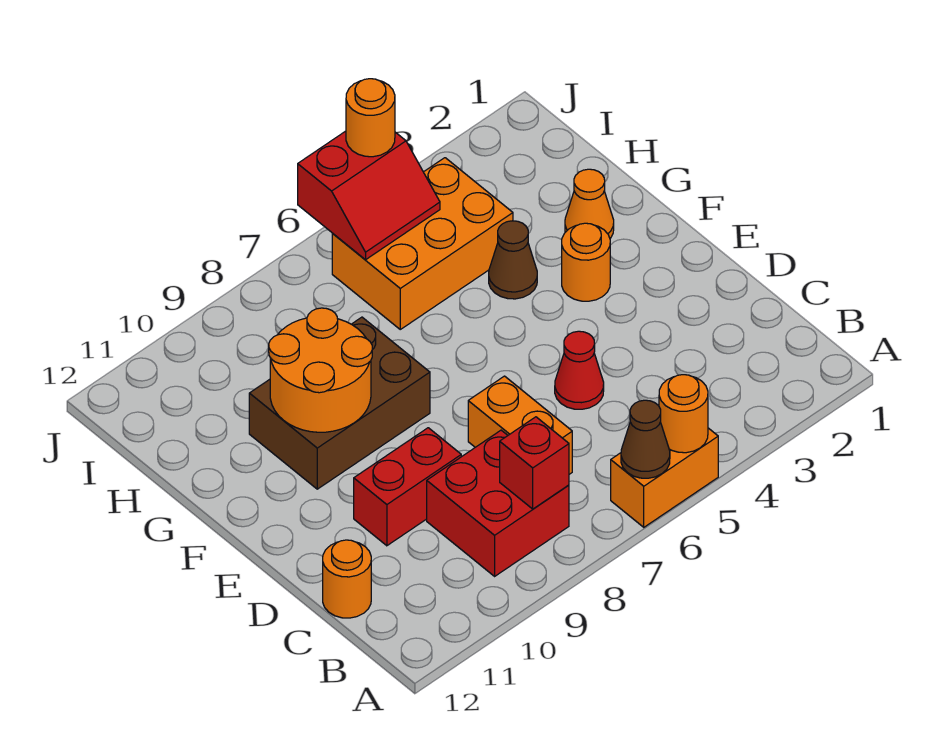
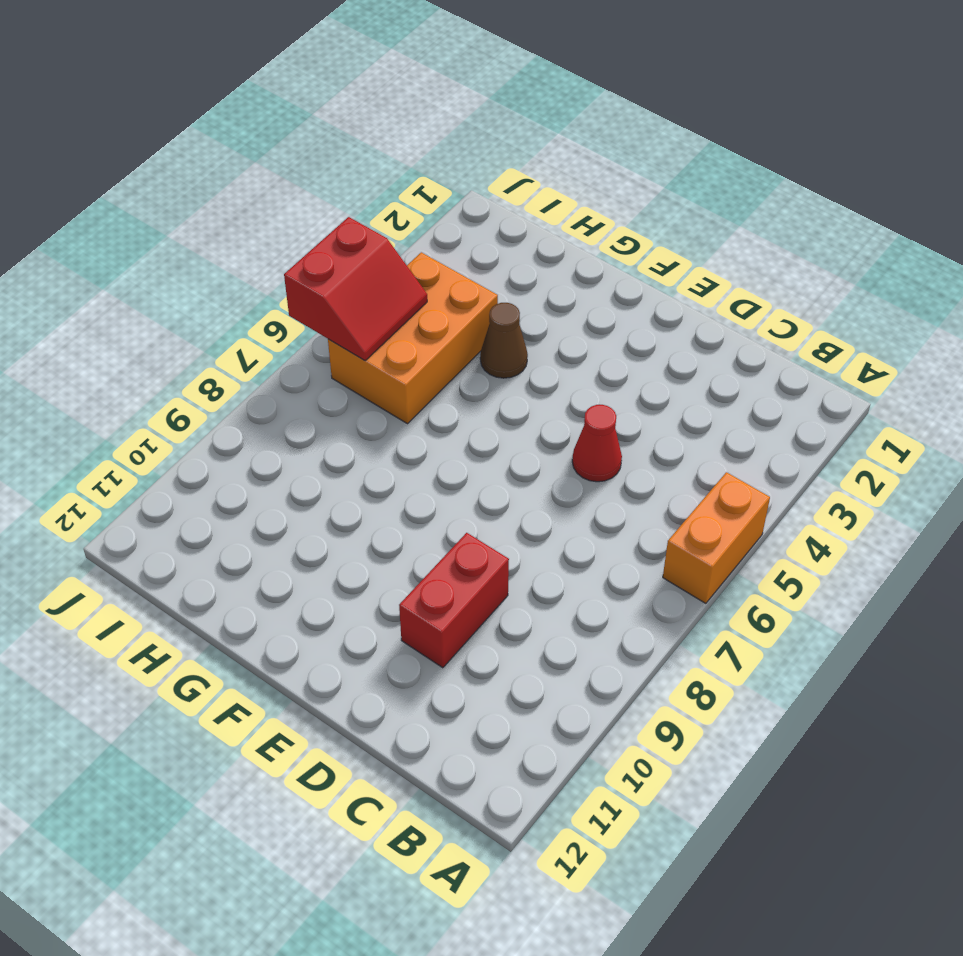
none -> red brick B8:C9 level 1
none -> orange brick C7:D7 level 1
none -> orange round brick C12 level 1

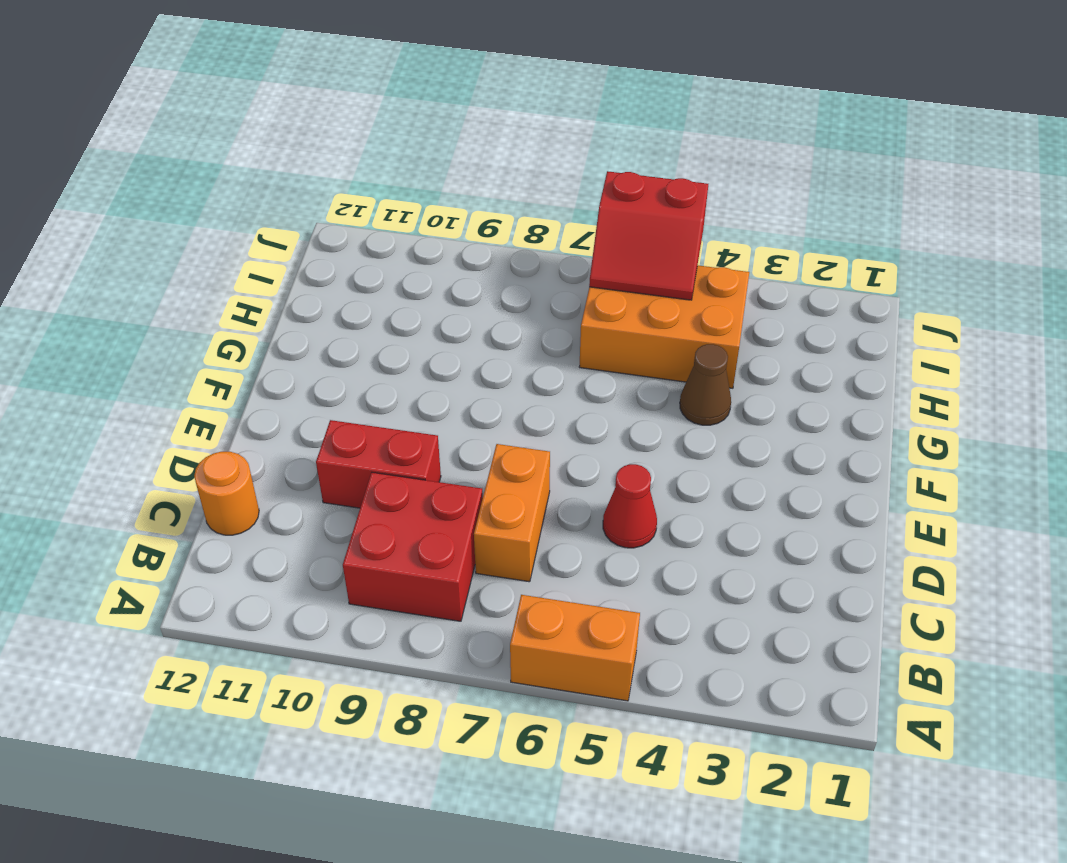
none -> orange round brick F3 level 1
none -> brown brick F8:G10 level 1
none -> orange cone G2 level 1

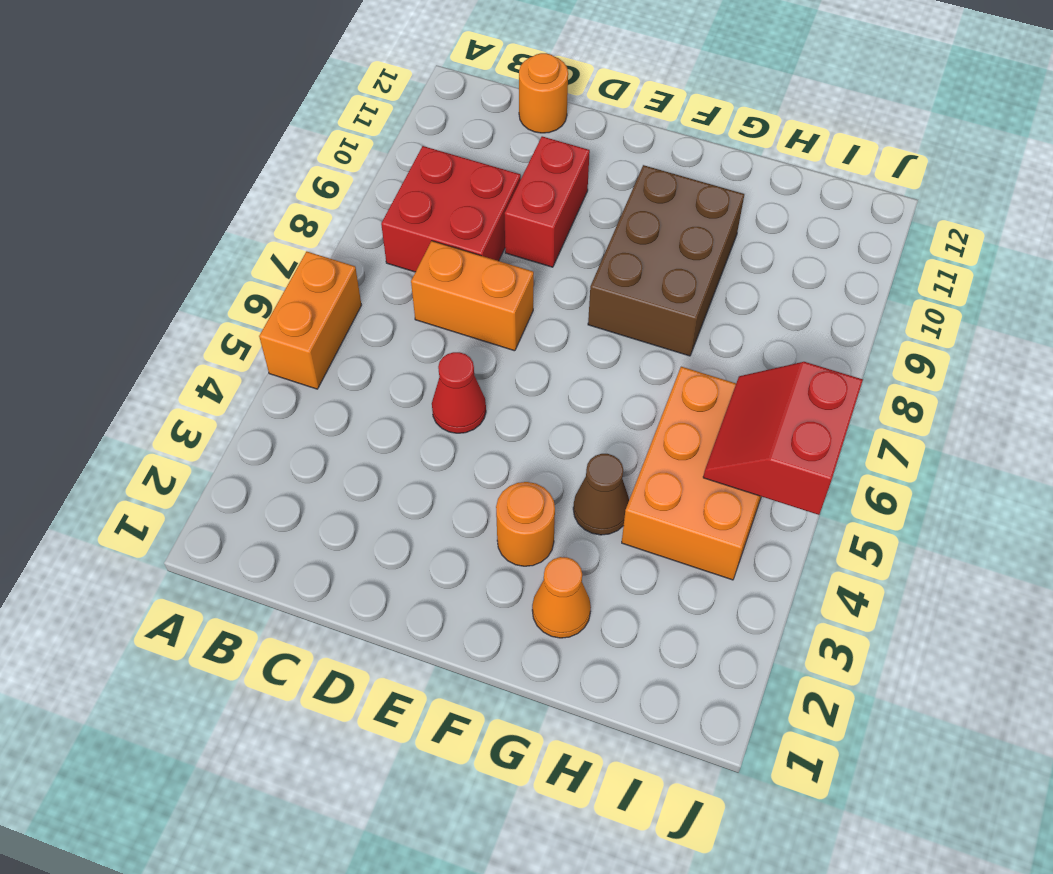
none -> orange round brick A5 level 2
none -> brown cone A6 level 2
none -> red brick B8 level 2

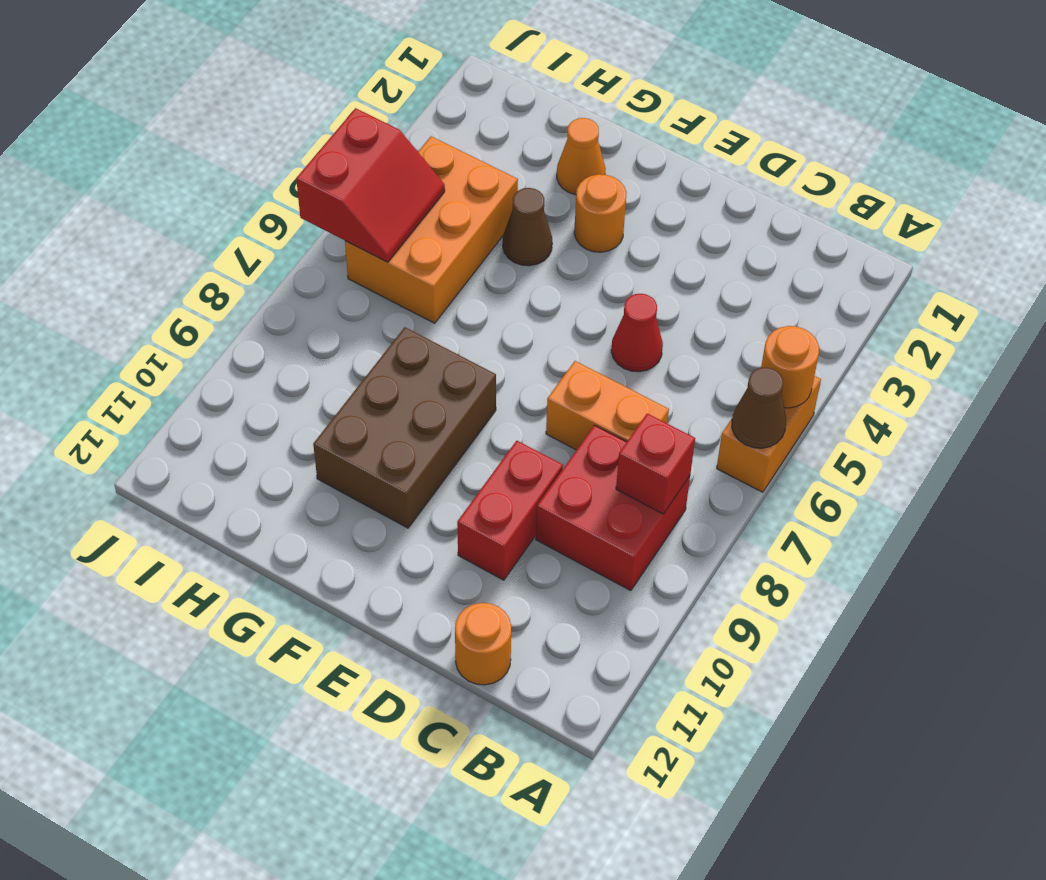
none -> orange round brick F9:G10 level 2
none -> orange round brick J5 level 3

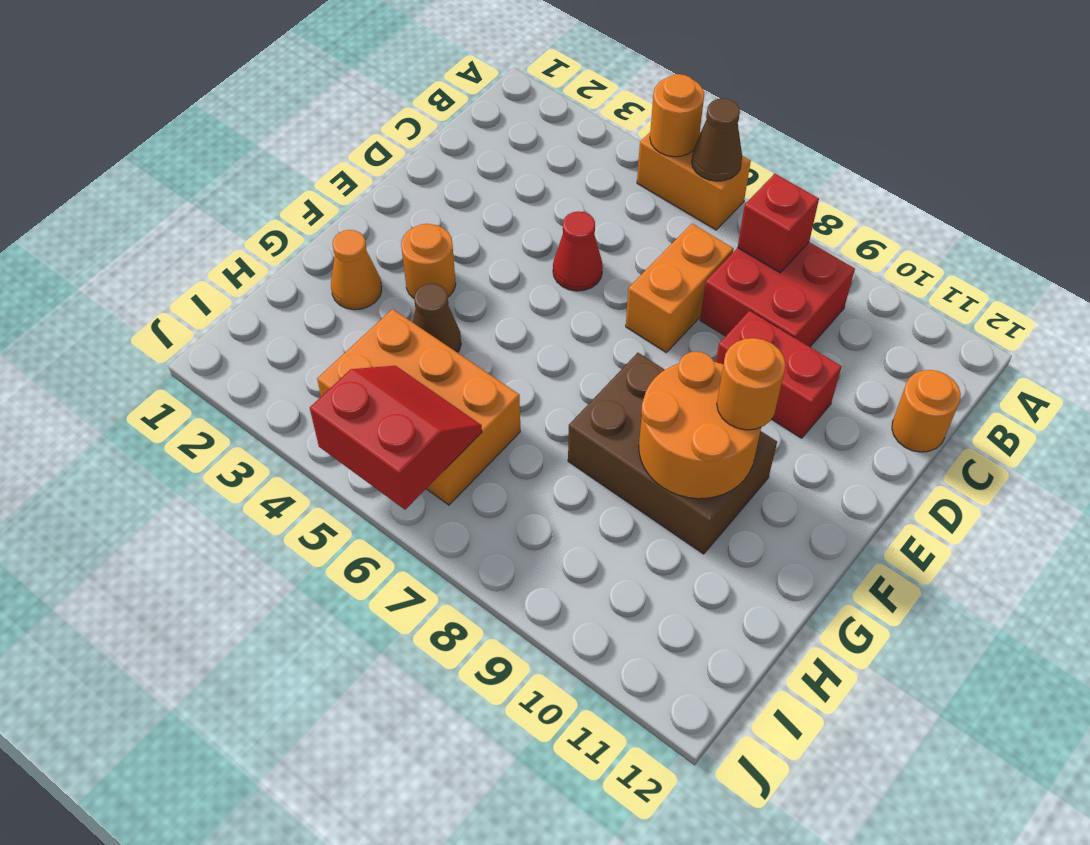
orange round brick F10 level 3 -> orange round brick J5 level 3

